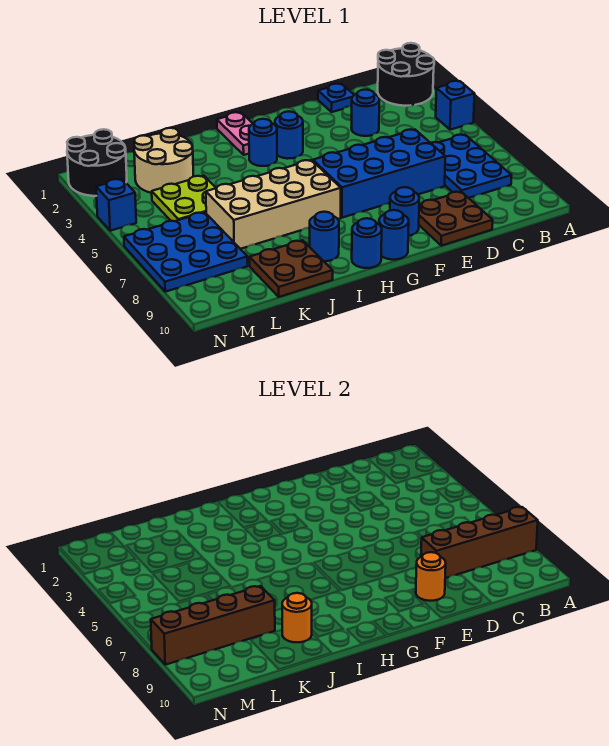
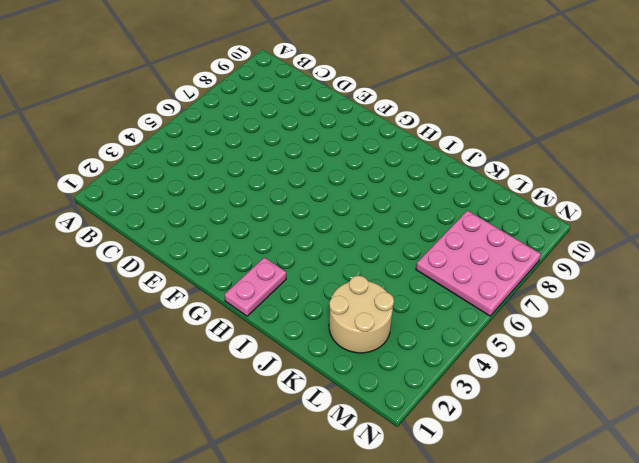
pink plate L6:N8 level 1 -> blue plate L6:N8 level 1
none -> black round brick A1:B2 level 1
none -> blue brick A4 level 1
none -> blue plate B6:C8 level 1

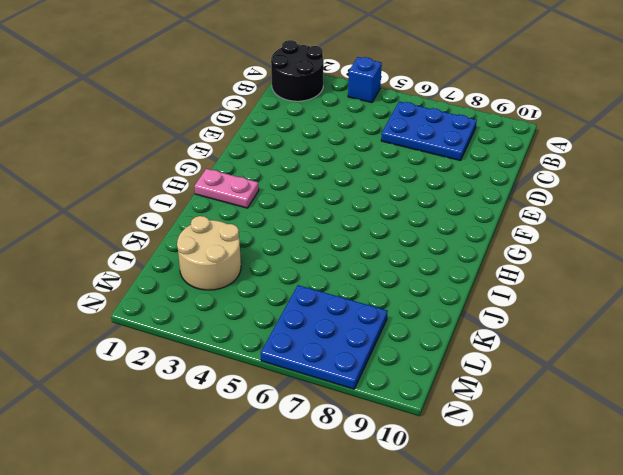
none -> blue plate D1 level 1
none -> blue round brick D3 level 1
none -> blue brick D6:G7 level 1

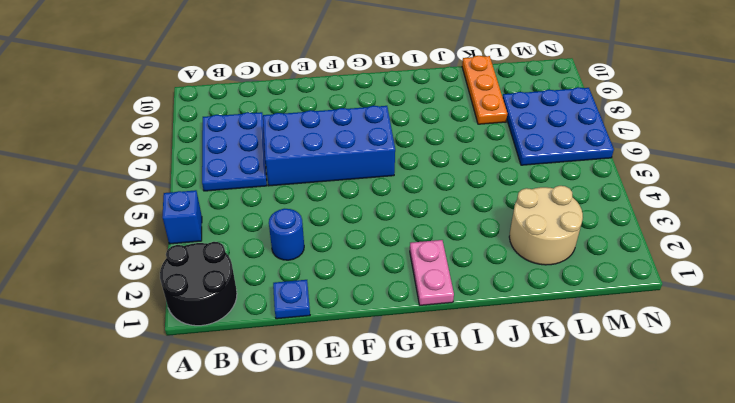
orange plate K8:K10 level 1 -> brown plate J9:K10 level 1
none -> brown plate D9:E10 level 1
none -> blue round brick F9 level 1
none -> blue round brick G3 level 1

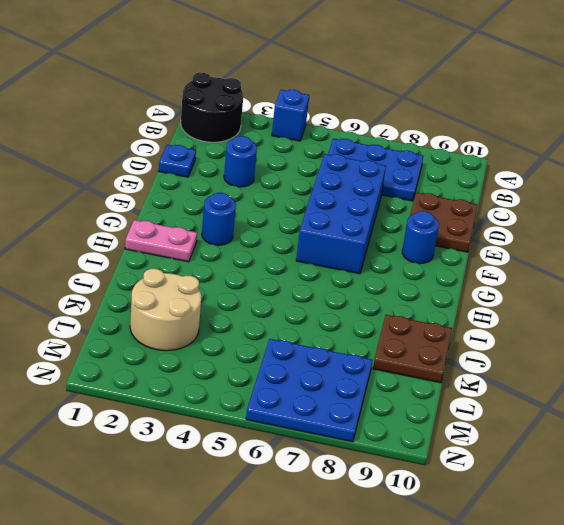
none -> blue round brick G10 level 1
none -> blue round brick H3 level 1
none -> tan brick H6:K7 level 1

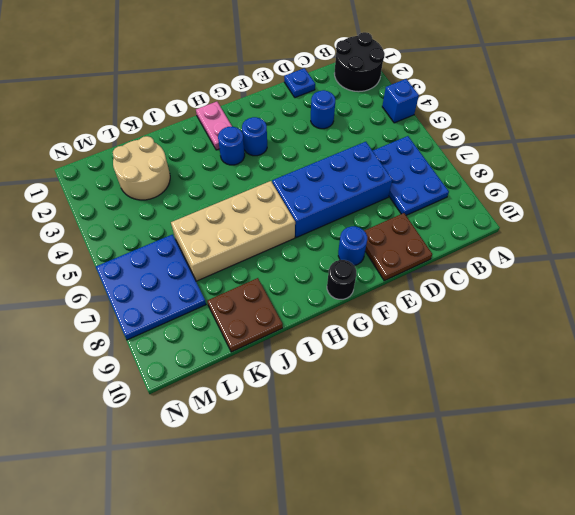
black round brick G10 level 1 -> blue round brick G10 level 1
none -> blue round brick H10 level 1
none -> blue round brick I9 level 1
none -> lime plate K4:L5 level 1

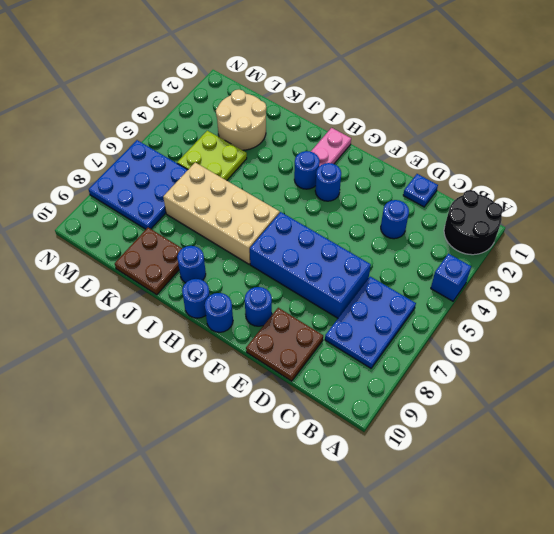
none -> black round brick M1:N2 level 1
none -> blue brick N4 level 1
none -> brown brick A8:D8 level 2

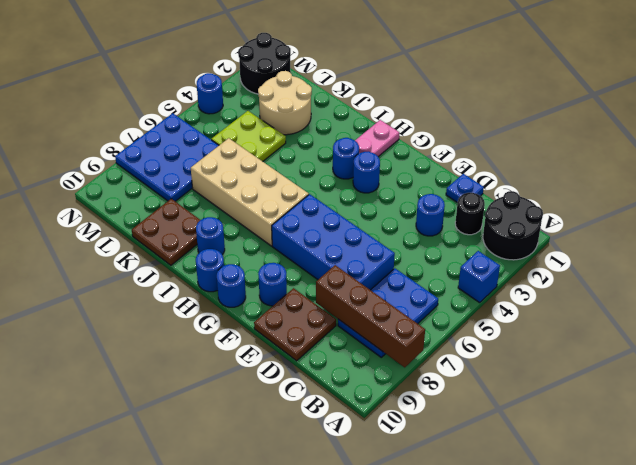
black round brick C2 level 1 -> none
blue round brick N4 level 1 -> blue brick N4 level 1
none -> orange round brick E9 level 2
none -> orange round brick J9 level 2
none -> brown brick K8:N8 level 2

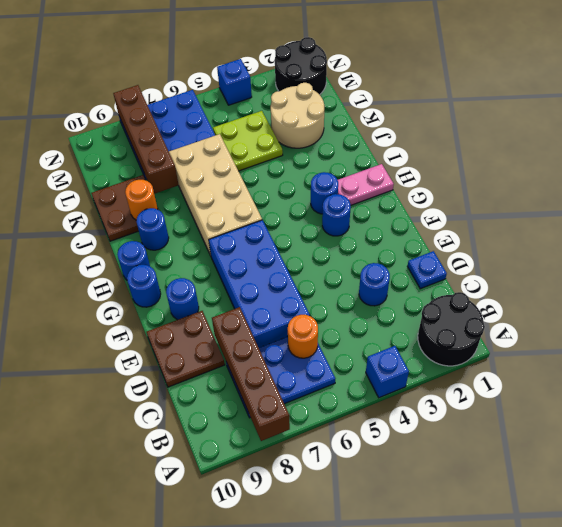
orange round brick C6 level 2 -> orange round brick E9 level 2

